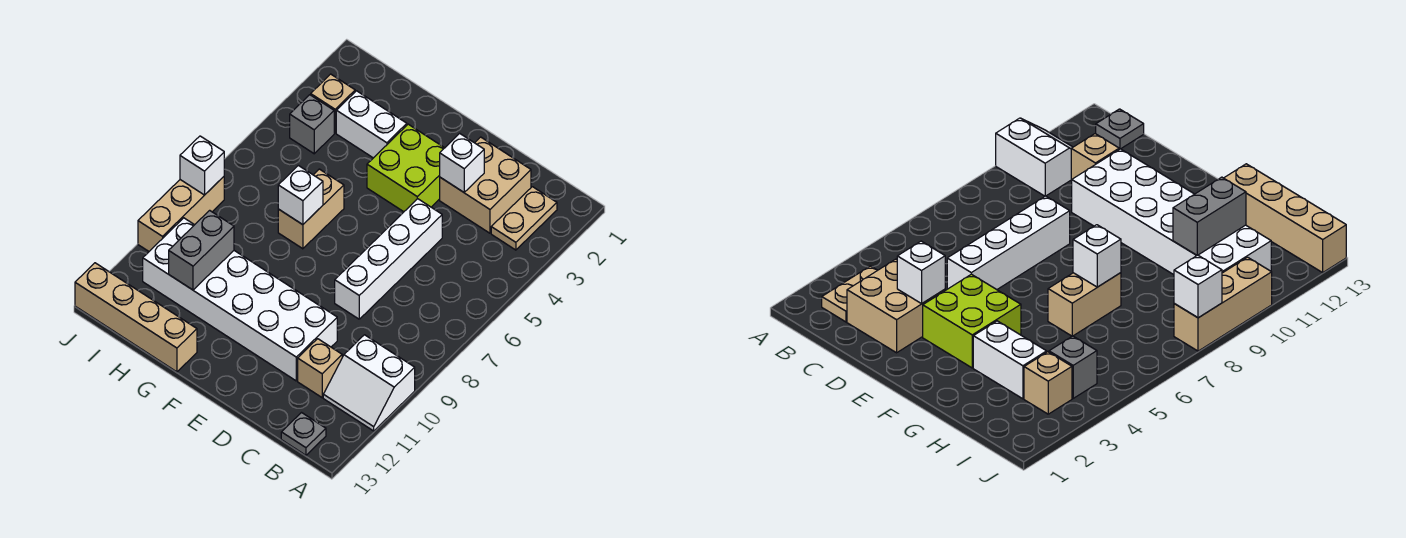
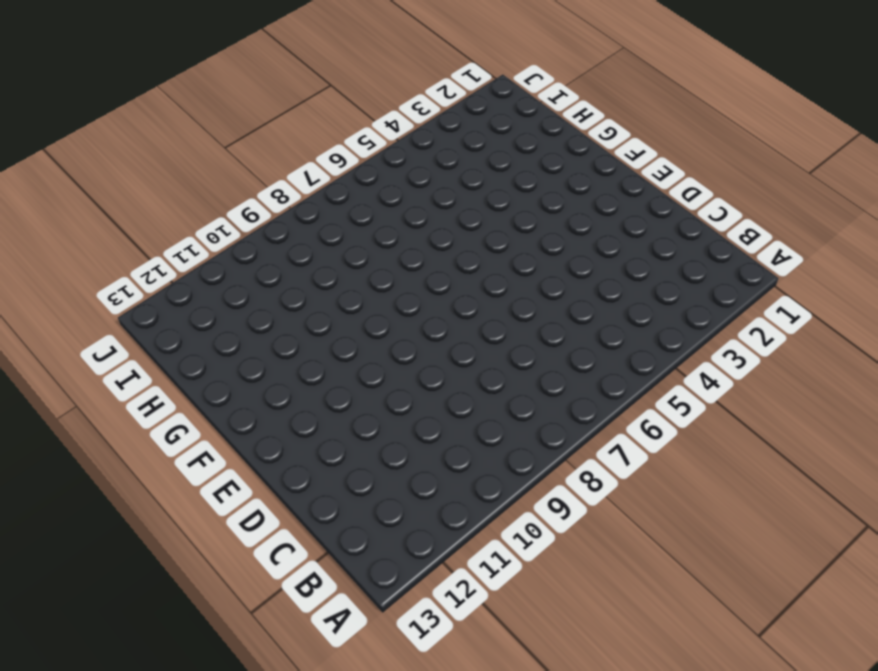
none -> white slope A10:B11 level 1 top 10
none -> tan plate B2:B3 level 1
none -> grey plate B13 level 1

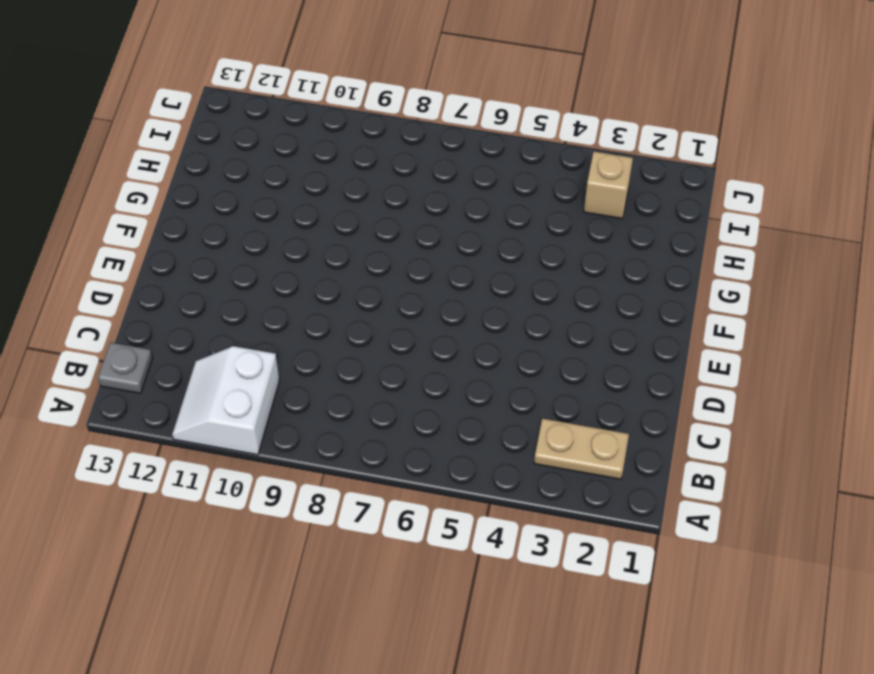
none -> tan brick C2:D3 level 1
none -> tan brick C11 level 1
none -> white brick D5:D8 level 1

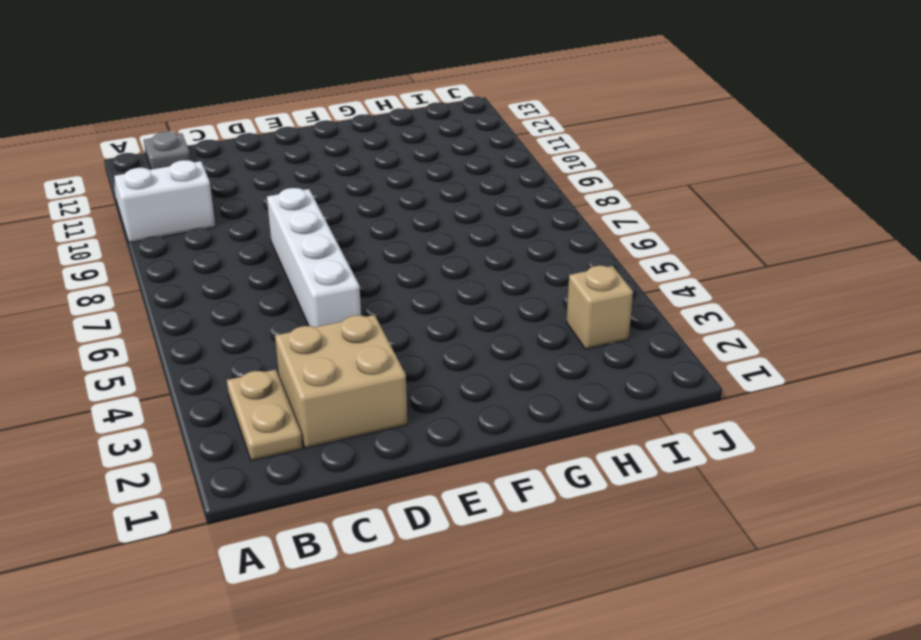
none -> tan brick C11 level 1
none -> white brick D10:I11 level 1
none -> lime brick E3:F4 level 1

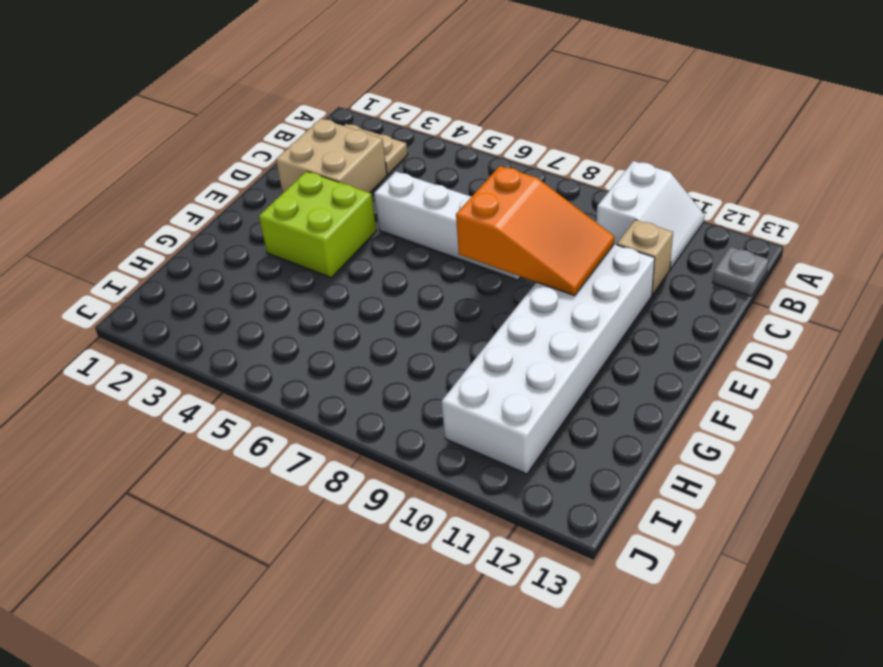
orange slope D8:E10 level 2 top 8 -> none
none -> white brick G3:H3 level 1
none -> tan brick G6:G7 level 1
none -> tan brick G13:J13 level 1

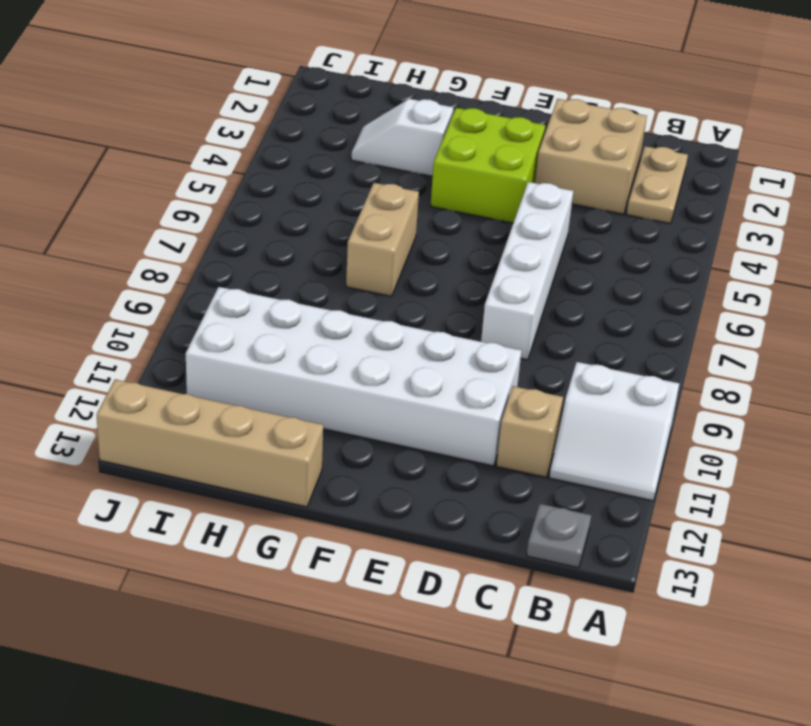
white slope G3:H3 level 1 top G -> white brick G3:H3 level 1
none -> tan brick I3 level 1
none -> grey brick I4 level 1
none -> tan brick J8:J10 level 1

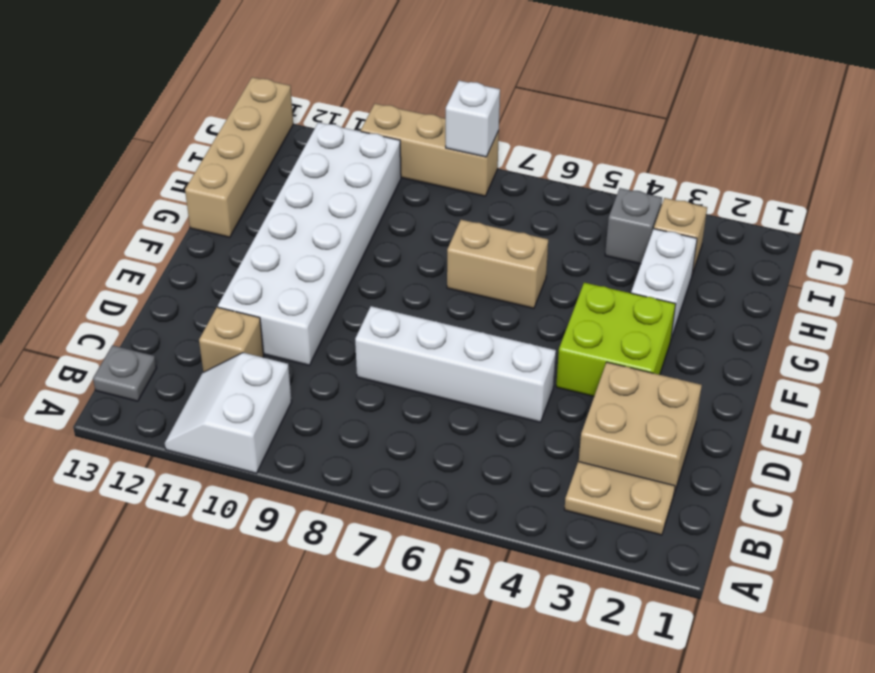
none -> white brick D3 level 2
none -> white brick G7 level 2
none -> grey brick H10:H11 level 2

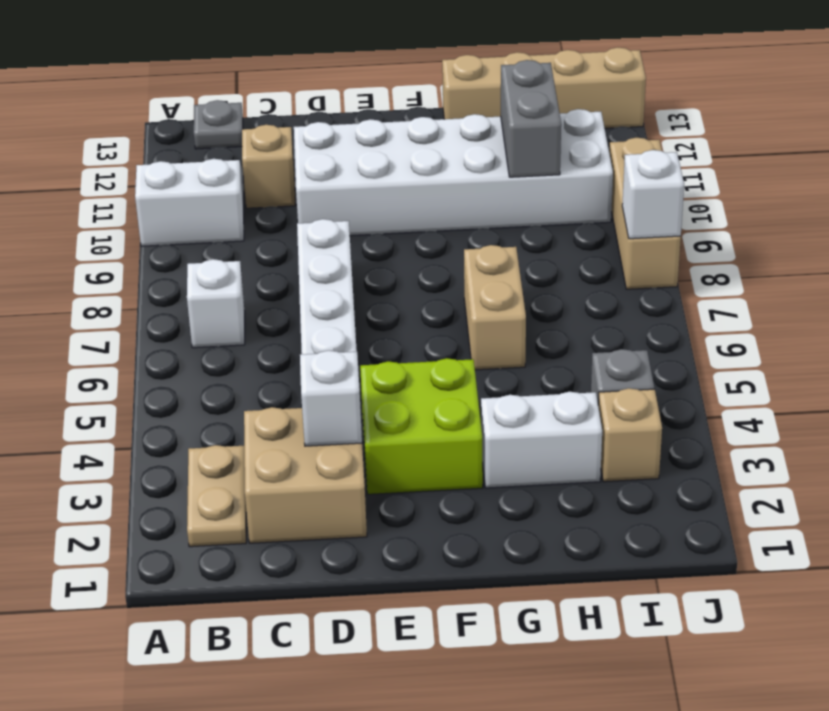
white brick B7 level 1 -> white brick G7 level 2

